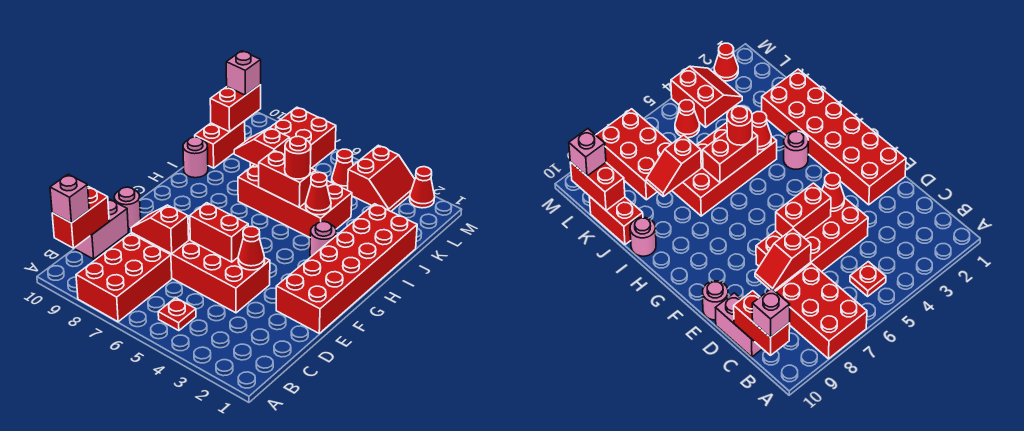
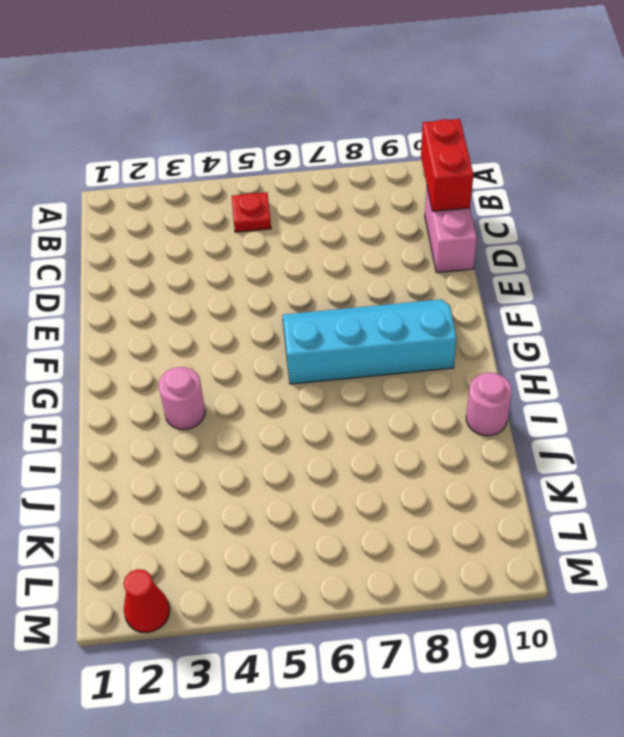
cyan slope F6:G9 level 1 top G -> none
none -> red brick A7:C8 level 1
none -> red brick D4:E7 level 1
none -> red brick E1:J2 level 1

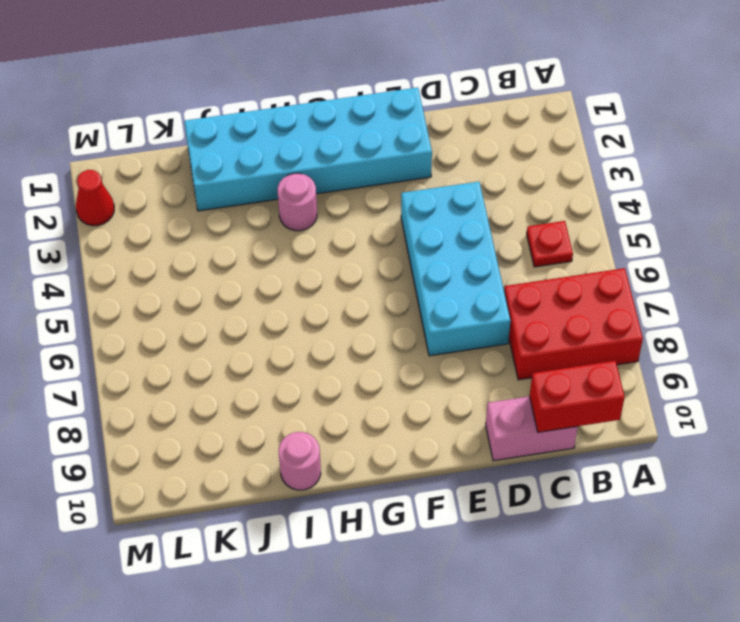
cyan brick D4:E7 level 1 -> red brick D4:E7 level 1
cyan brick E1:J2 level 1 -> red brick E1:J2 level 1
none -> pink round brick E10 level 1
none -> red brick I4:J7 level 1
none -> red brick J10:K10 level 1

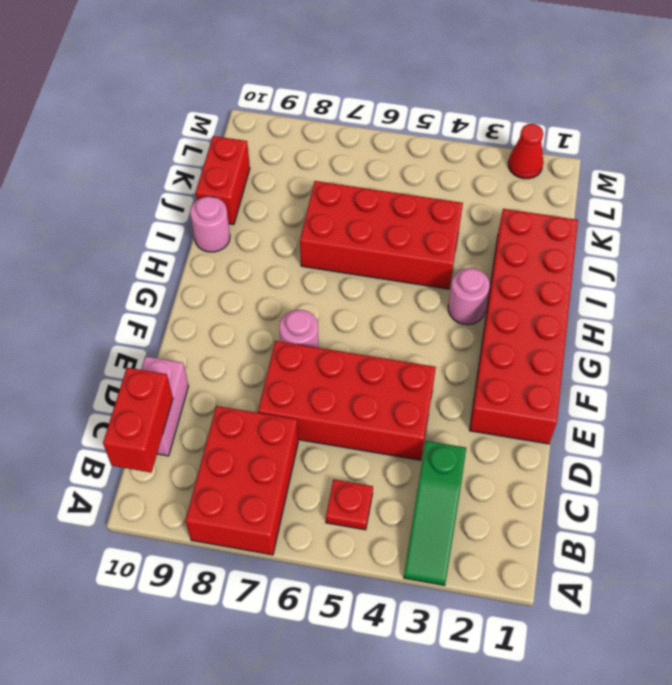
green slope A3:C3 level 1 top C -> none
pink round brick F7 level 1 -> pink round brick E10 level 1
none -> red brick K7:M8 level 1
none -> red slope L3:M4 level 1 top 4
none -> red cone L5 level 1

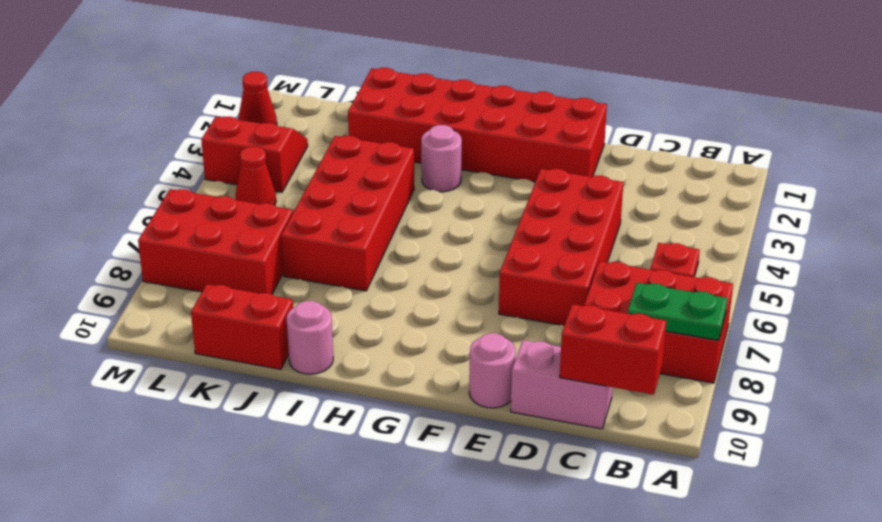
green plate A8:B8 level 2 -> none
none -> red slope D7:D8 level 2 top 7
none -> red cone E4 level 2
none -> red brick E5:E6 level 2

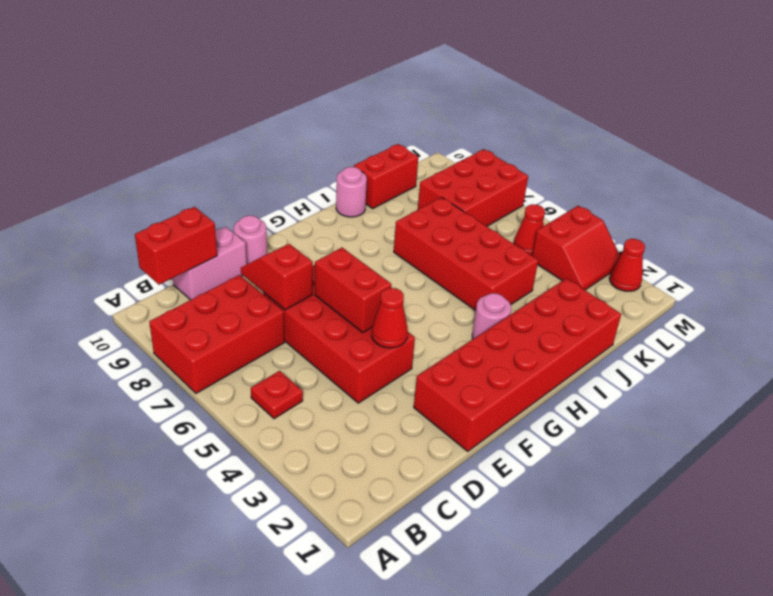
none -> red cone I4 level 2
none -> red brick I5:I6 level 2
none -> red slope J7:J8 level 2 top 7

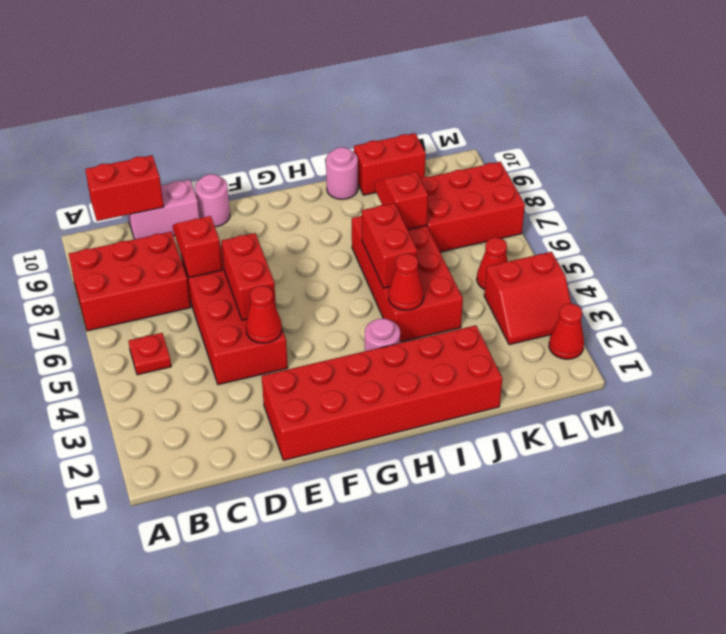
none -> red brick K10:L10 level 2
none -> pink brick B10 level 3
none -> red round brick I5 level 3

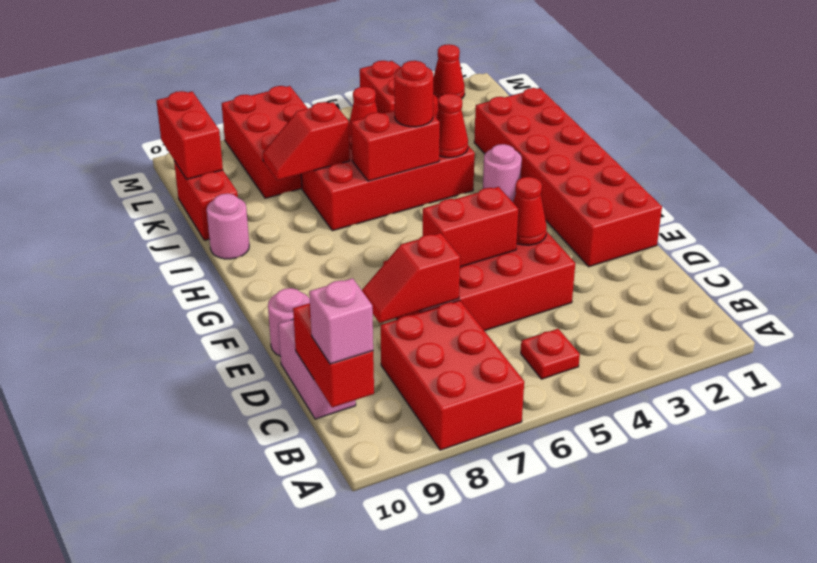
none -> pink brick L10 level 3

